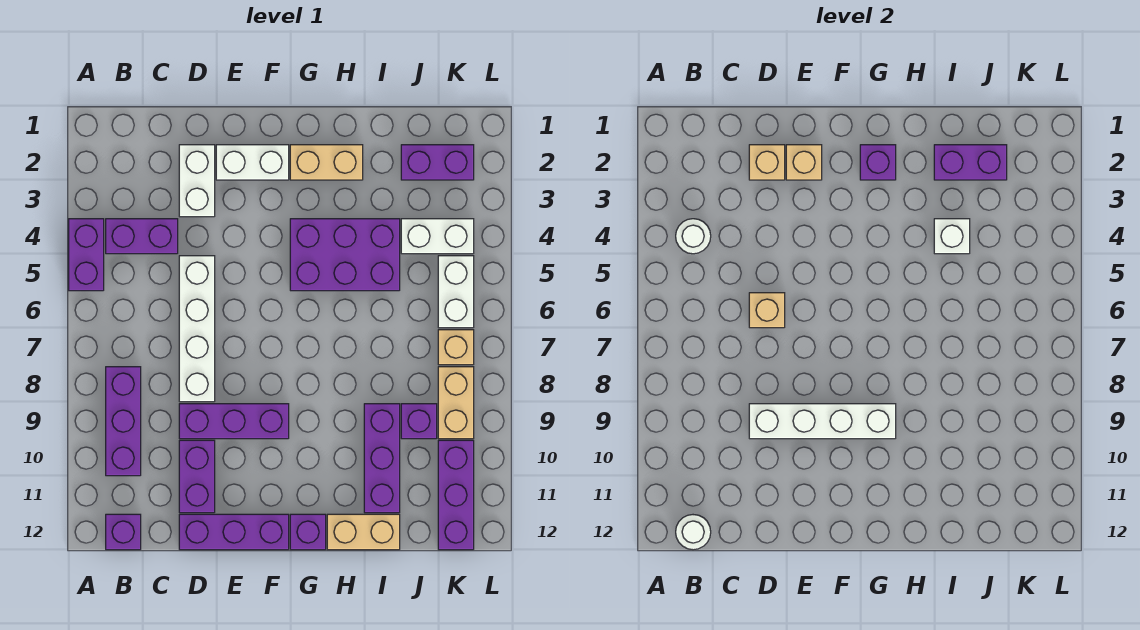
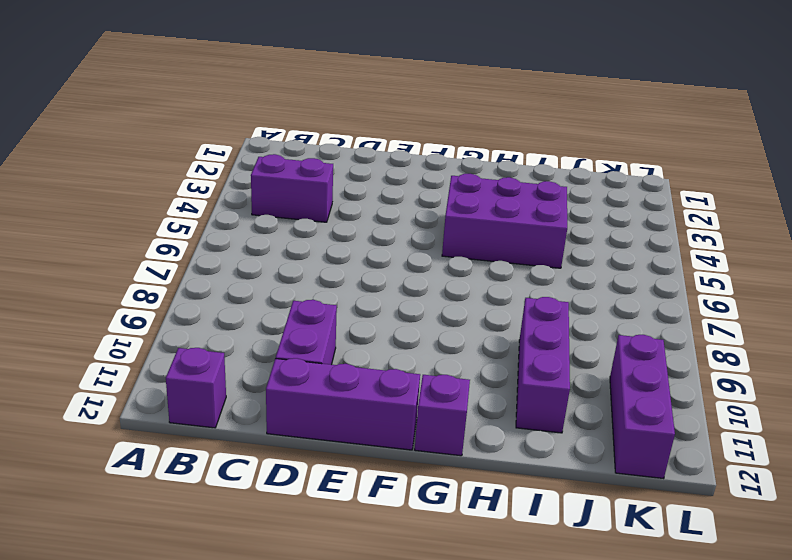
none -> purple brick A4:A5 level 1
none -> purple brick B8:B10 level 1
none -> white brick D2:D3 level 1
none -> white brick D5:D8 level 1

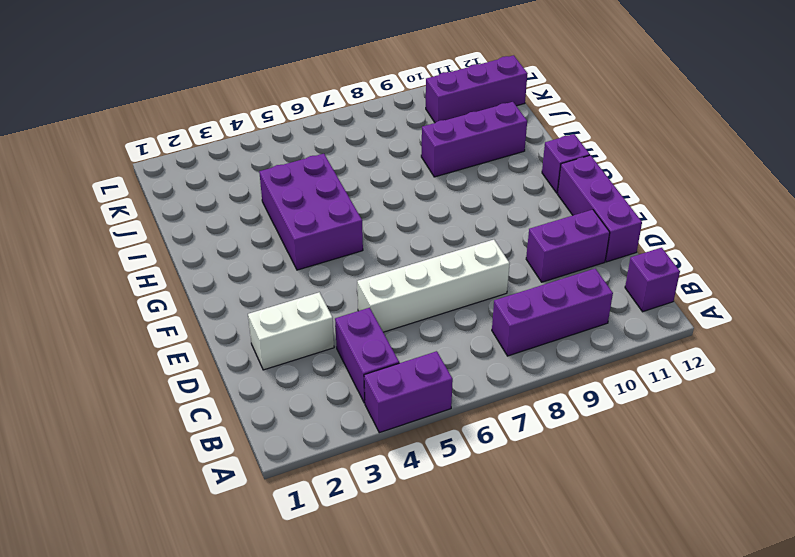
none -> purple brick D9:F9 level 1
none -> white brick E2:F2 level 1
none -> tan brick G2:H2 level 1
none -> tan brick H12:I12 level 1

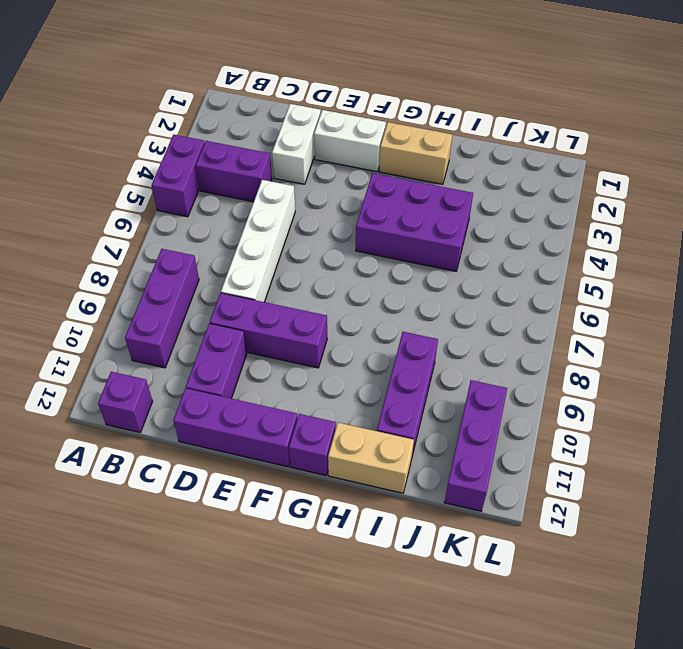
none -> purple brick J2:K2 level 1
none -> white brick J4:K4 level 1
none -> purple brick J9 level 1
none -> white brick K5:K6 level 1

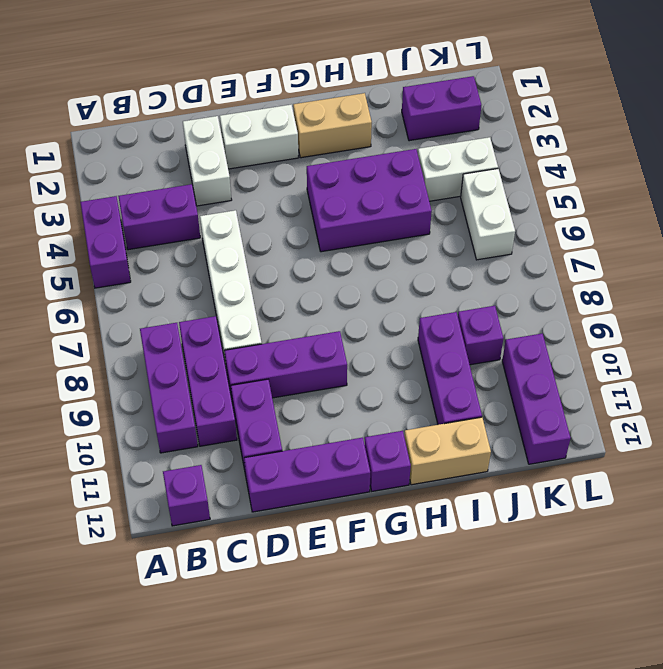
purple brick C8:C10 level 1 -> none
none -> tan brick K7 level 1
none -> tan brick K8:K9 level 1
none -> white round brick B4 level 2
none -> white round brick B12 level 2

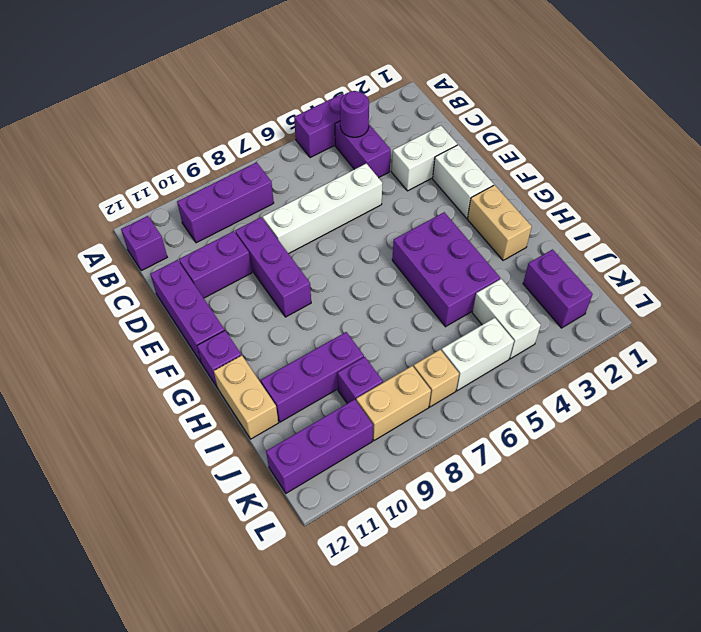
purple round brick B4 level 2 -> white round brick B4 level 2
none -> white round brick B12 level 2
none -> tan brick D2 level 2
none -> tan brick D6 level 2
none -> white brick D9:G9 level 2

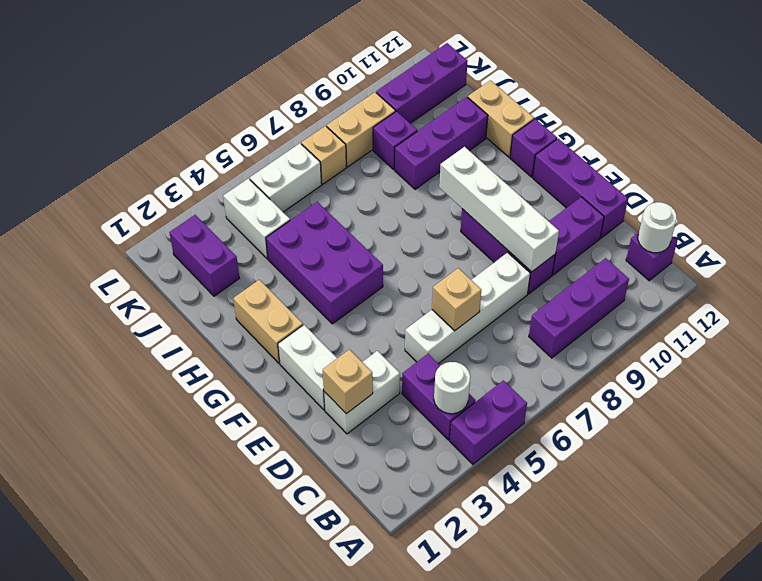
none -> tan brick E2 level 2
none -> purple brick G2 level 2
none -> purple brick I2:J2 level 2
none -> white brick I4 level 2

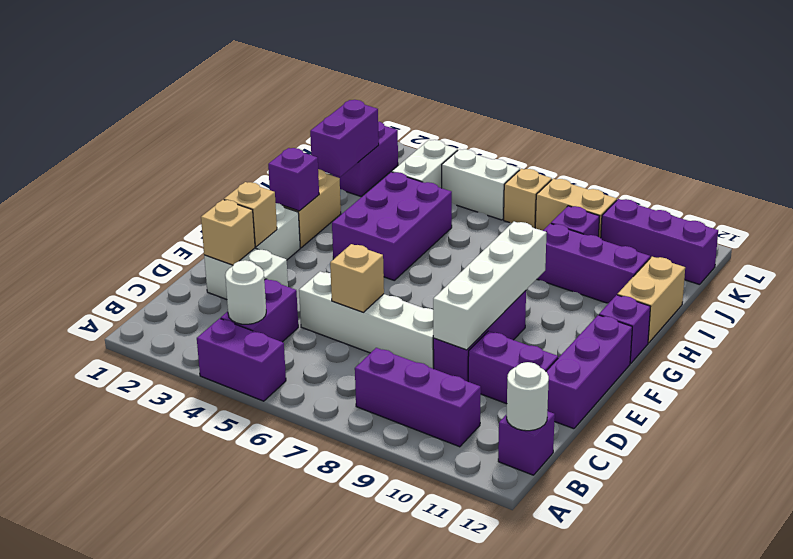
none -> white brick I4 level 2

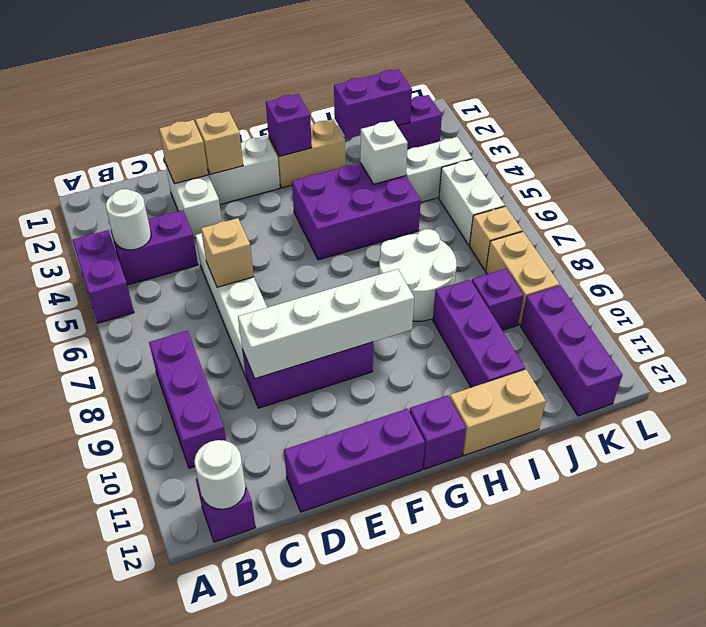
white round brick H7:I8 level 1 -> none
none -> purple brick D10:D11 level 1

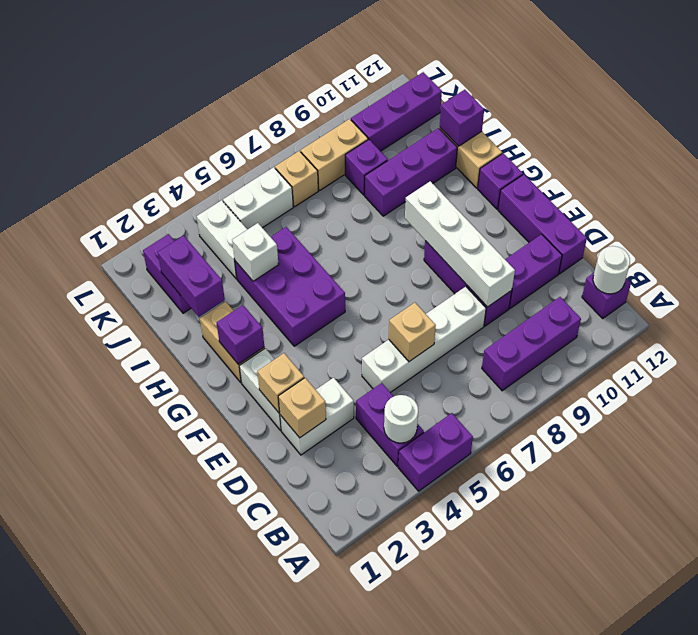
purple brick I12 level 2 -> none

